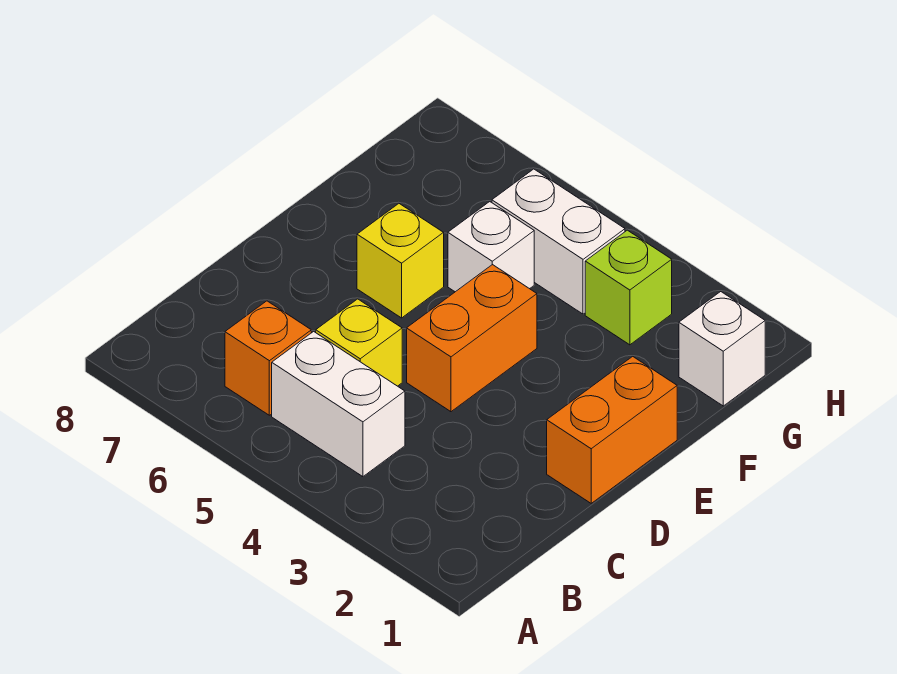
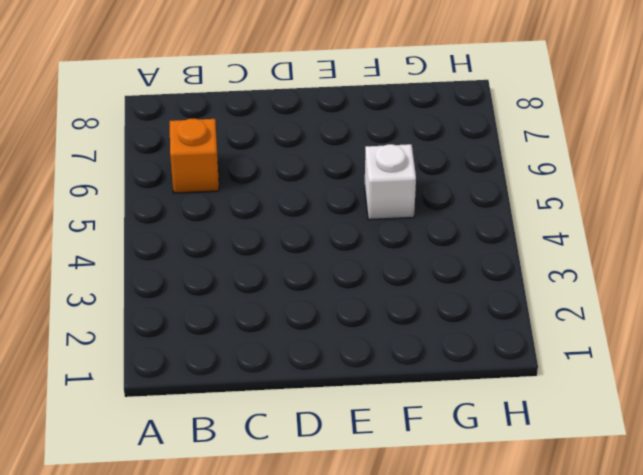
none -> white brick B4:B5 level 1
none -> yellow brick C5 level 1

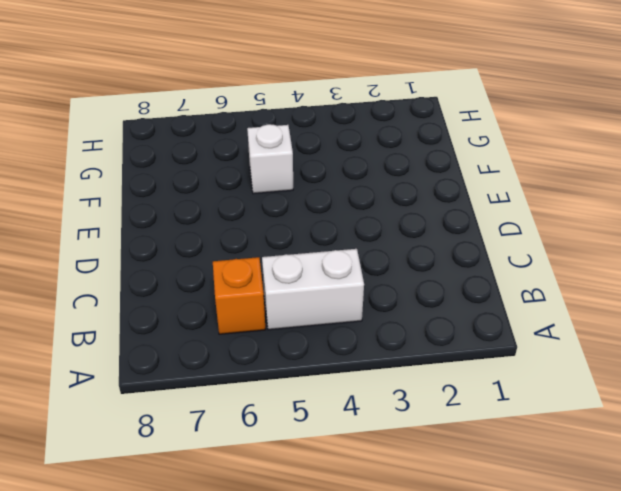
none -> yellow brick C5 level 1
none -> orange brick D1:E1 level 1

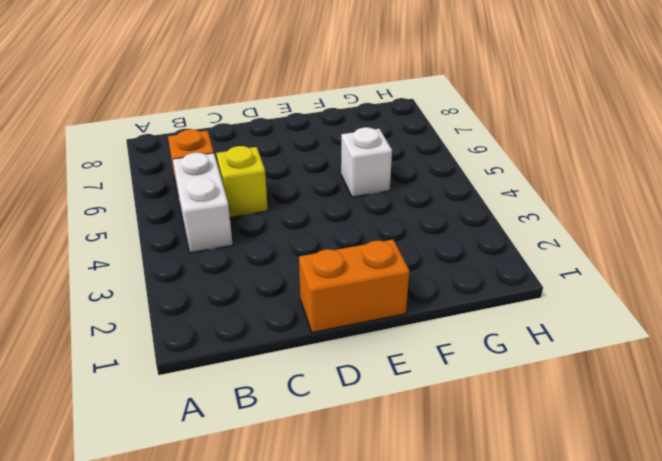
none -> orange brick D4:E4 level 1
none -> yellow brick E6 level 1

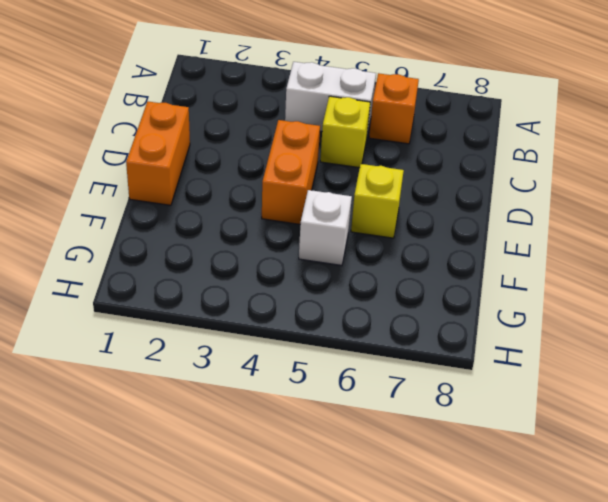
none -> white brick G1 level 1
none -> lime brick G3 level 1

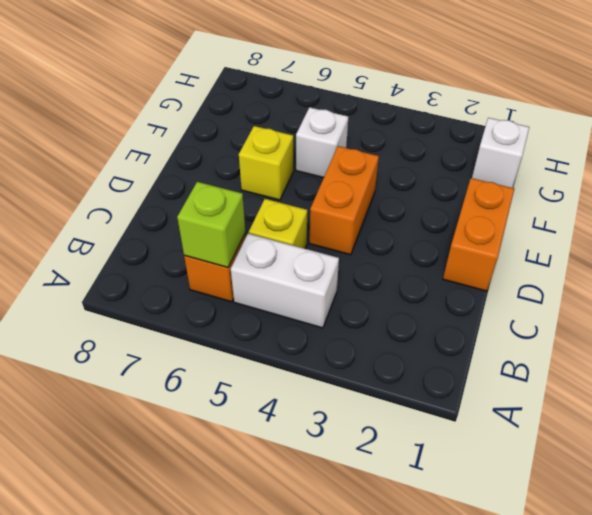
lime brick B6 level 2 -> lime brick G3 level 1
none -> white brick G4:G5 level 1

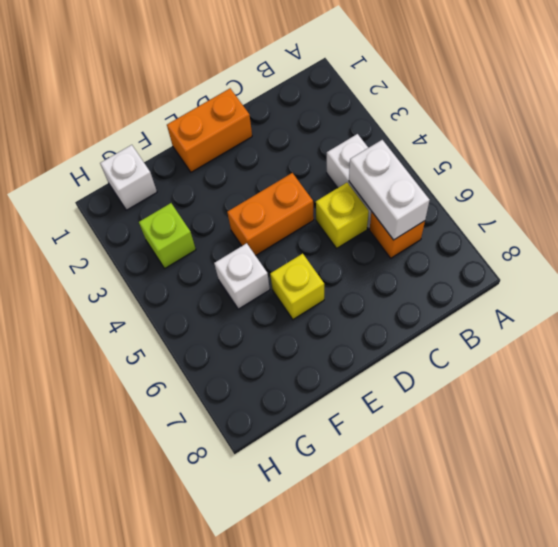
white brick B5:B6 level 2 -> white brick G4:G5 level 1

